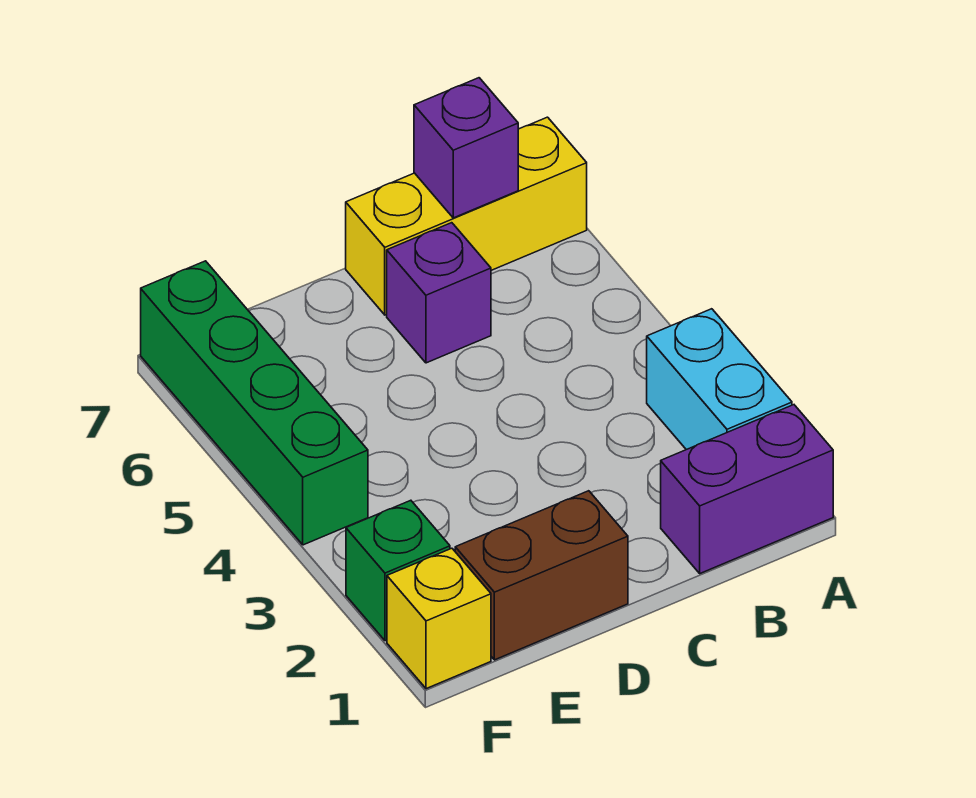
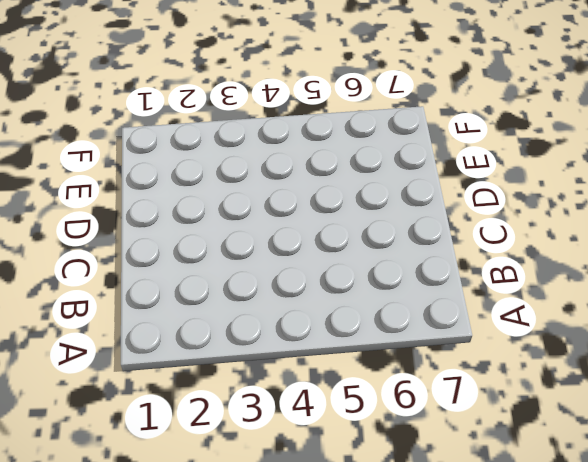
none -> purple brick A1:B1 level 1
none -> cyan brick A2:A3 level 1

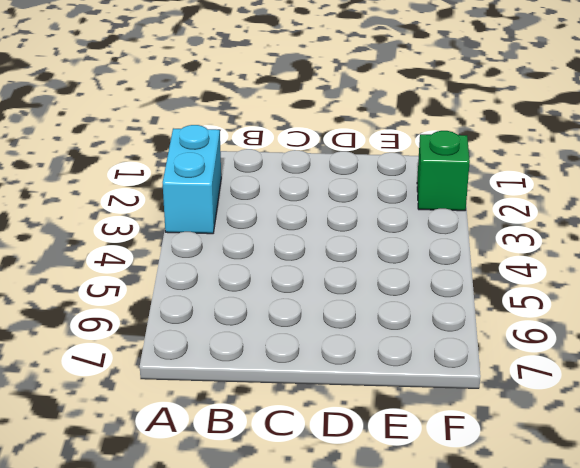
none -> purple brick A1:B1 level 1
none -> yellow brick A7:C7 level 1

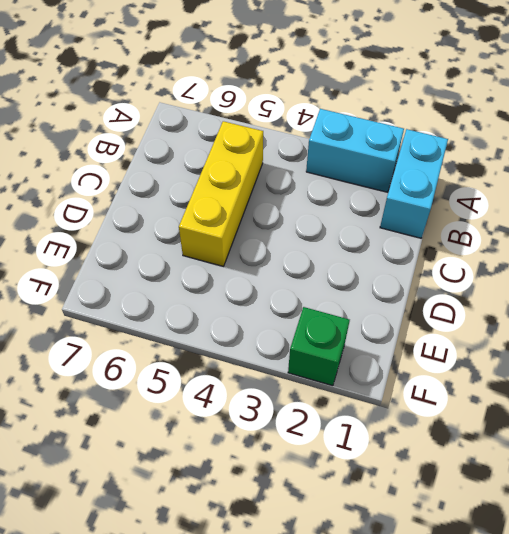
cyan brick A1:B1 level 1 -> purple brick A1:B1 level 1
yellow brick B5:D5 level 1 -> yellow brick A7:C7 level 1
none -> purple brick C6 level 1
none -> brown brick D1:E1 level 1

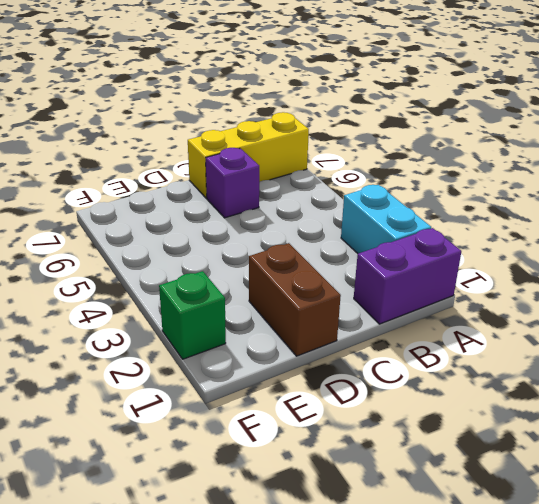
brown brick D1:D2 level 1 -> brown brick D1:E1 level 1
none -> yellow brick F1 level 1
none -> green brick F4:F7 level 1

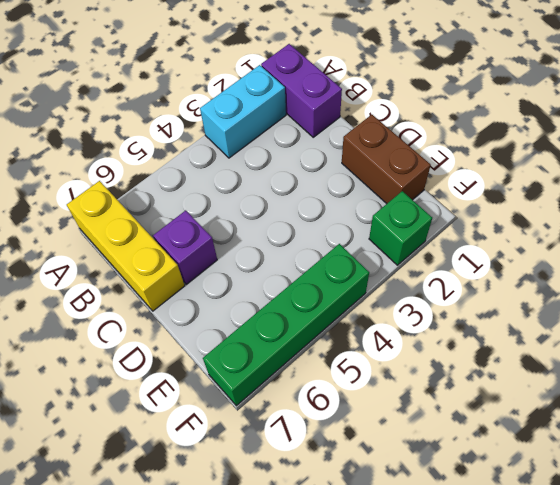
none -> yellow brick F1 level 1
none -> purple brick B7 level 2

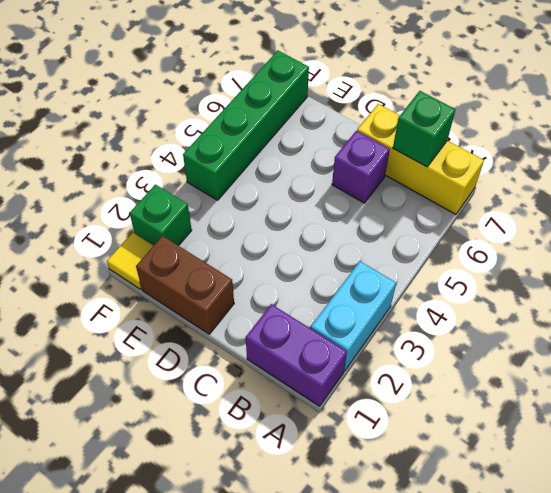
green brick B7 level 2 -> purple brick B7 level 2
yellow tile F1 level 1 -> yellow brick F1 level 1

